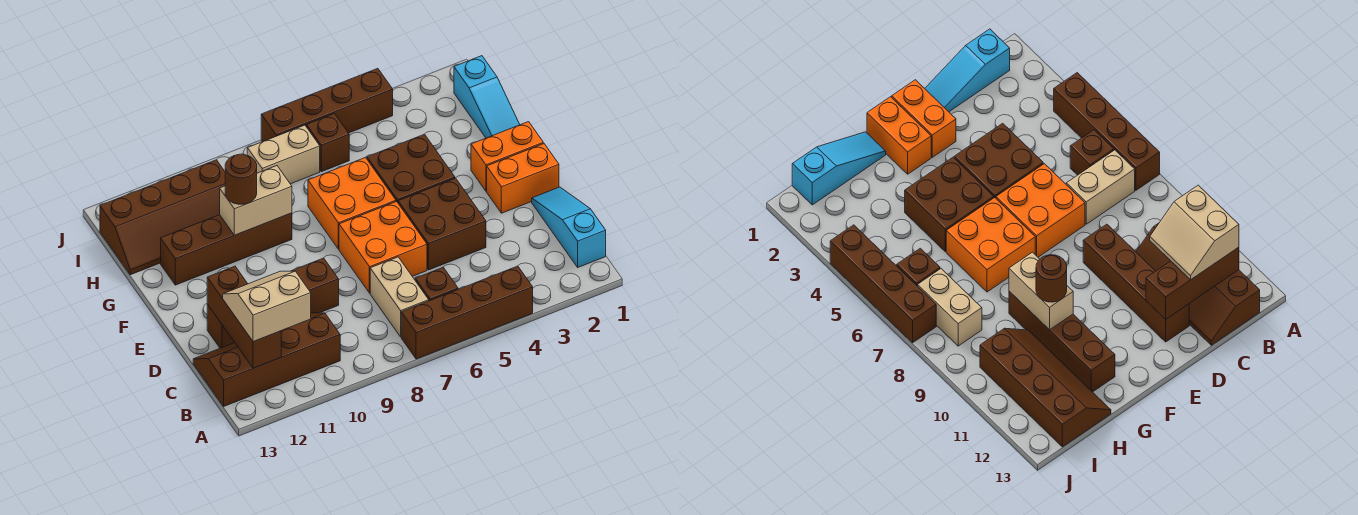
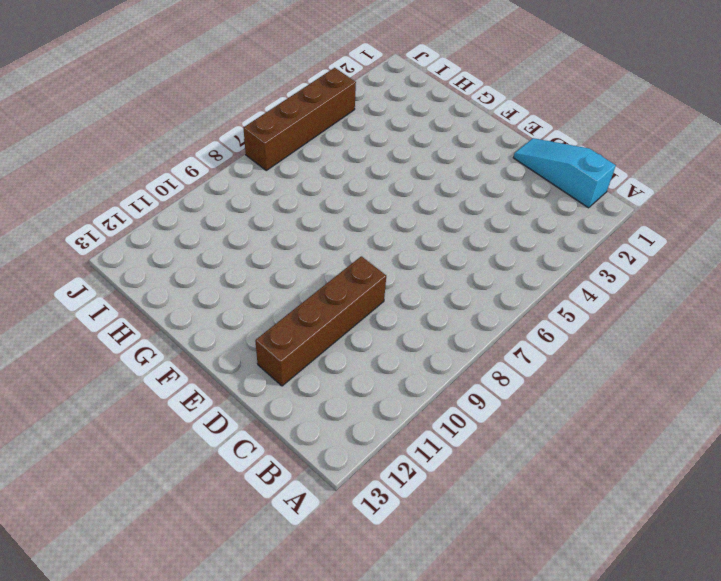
none -> brown brick A4:A7 level 1
none -> brown brick B6 level 1
none -> tan brick B7:C7 level 1

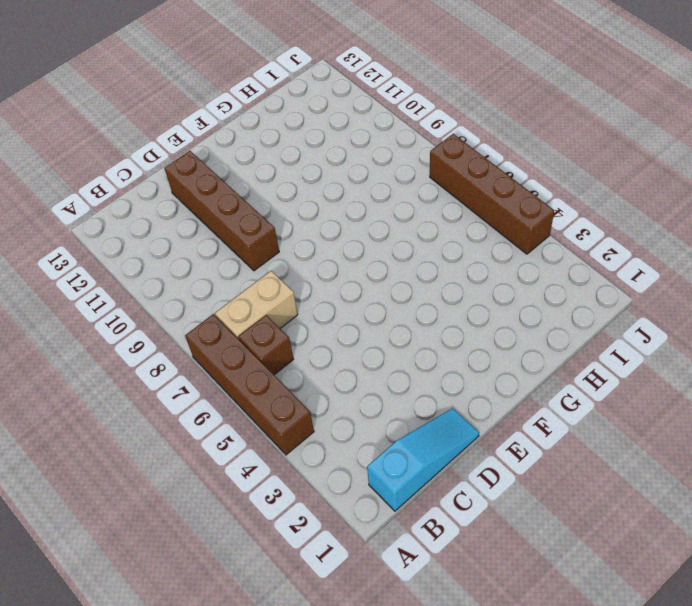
none -> brown slope B10:C13 level 1 top B
none -> brown brick D4:E5 level 1
none -> orange brick D6:E7 level 1

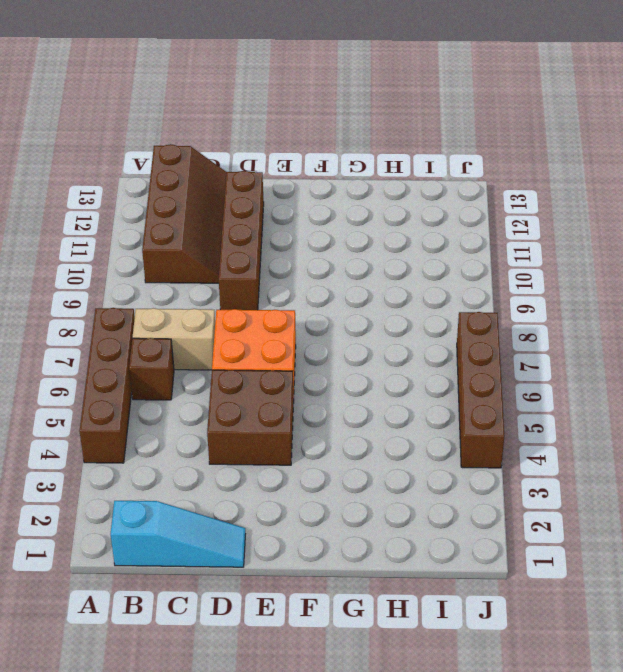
none -> orange brick E1:E2 level 1
none -> orange brick F1:F2 level 1
none -> brown brick F4:G5 level 1

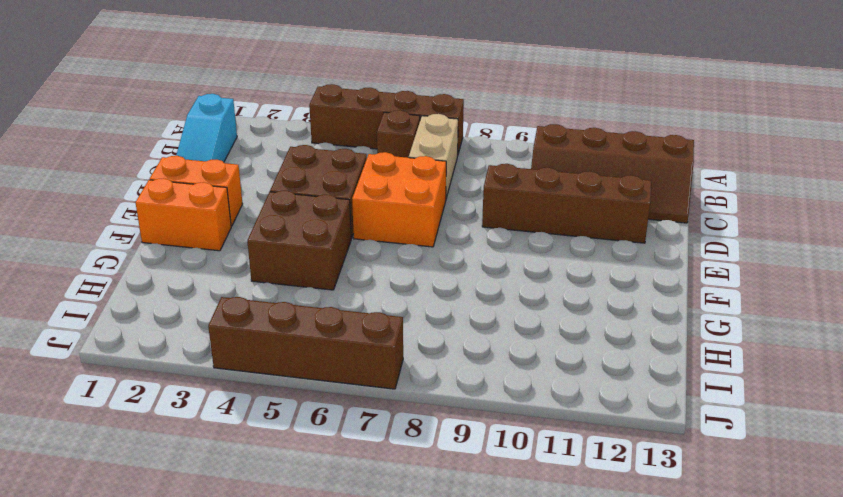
none -> orange brick F6:G7 level 1
none -> cyan slope G1:I1 level 1 top I
none -> brown brick G9:G12 level 1

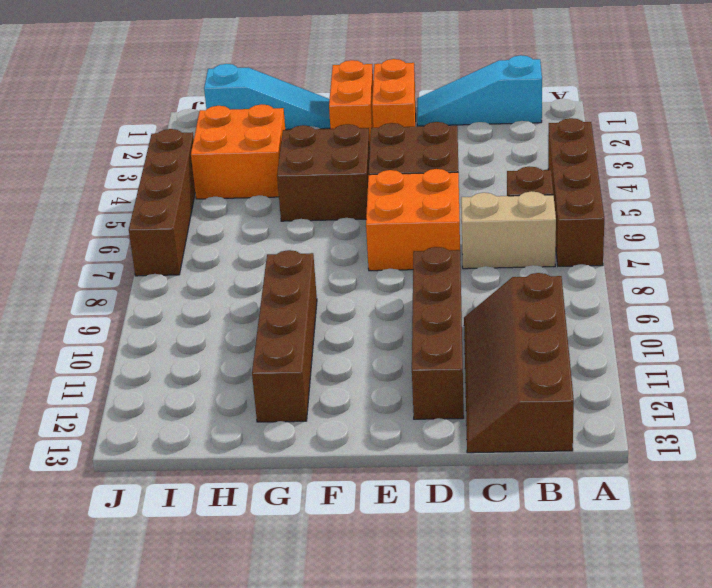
orange brick H3:I4 level 1 -> orange brick F6:G7 level 1
none -> brown slope H10:I13 level 1 top I
none -> brown brick I6 level 1
none -> tan brick I7:I8 level 1

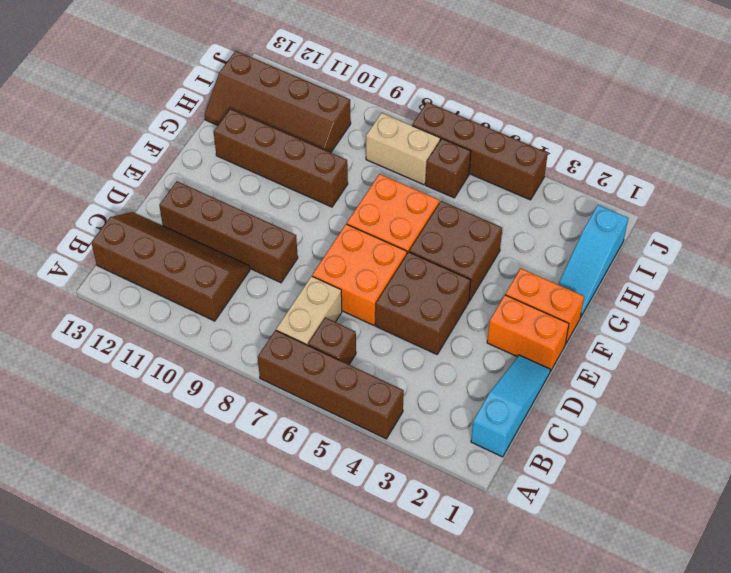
none -> brown brick B12:D12 level 2
none -> tan brick G9:G10 level 2
none -> tan slope B11:C12 level 3 top B

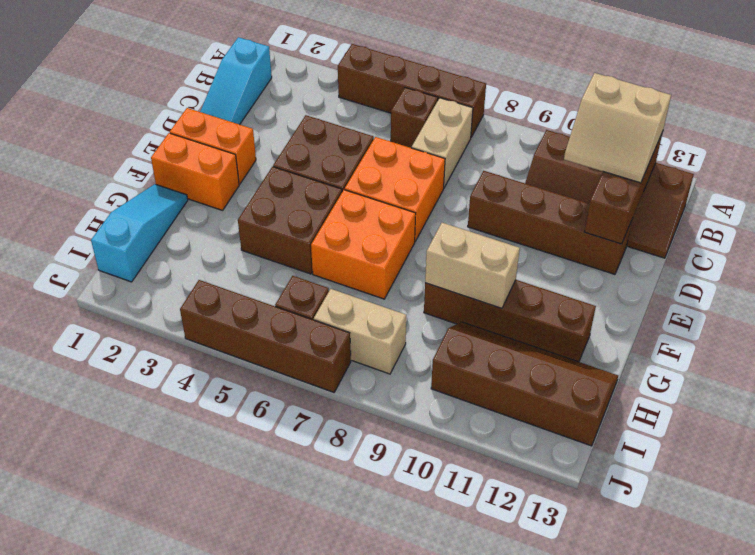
none -> brown round brick G10 level 3

